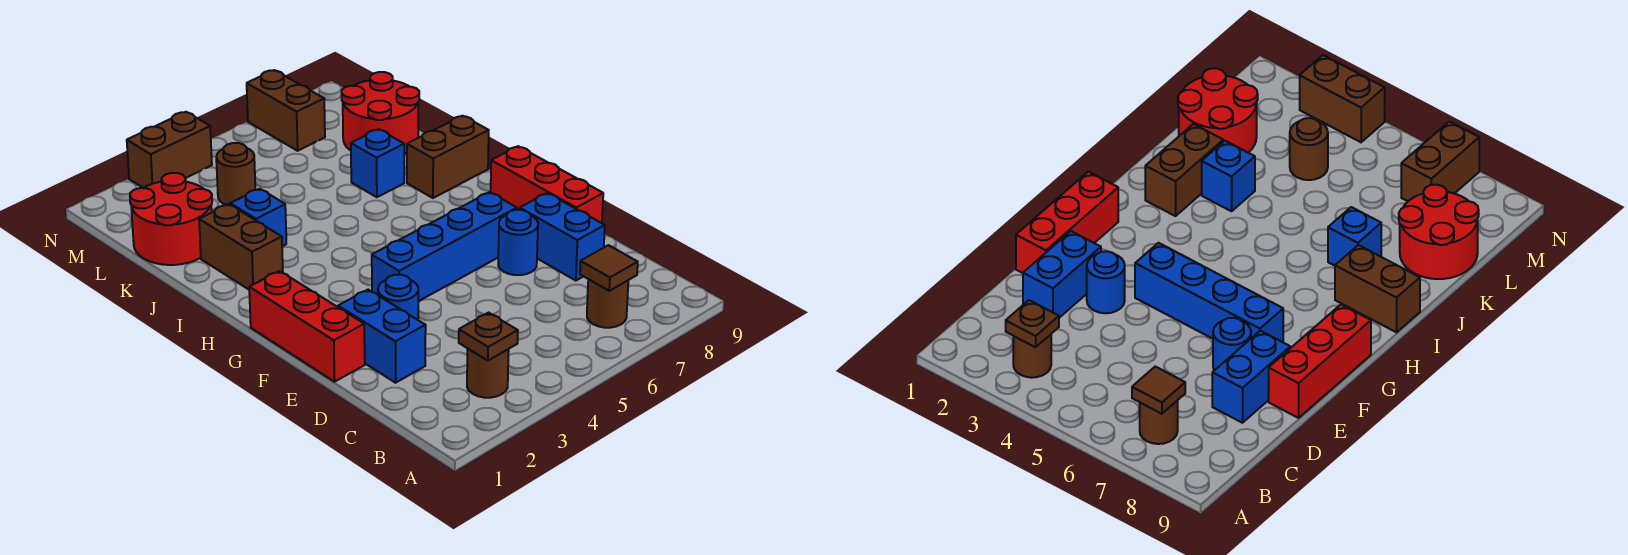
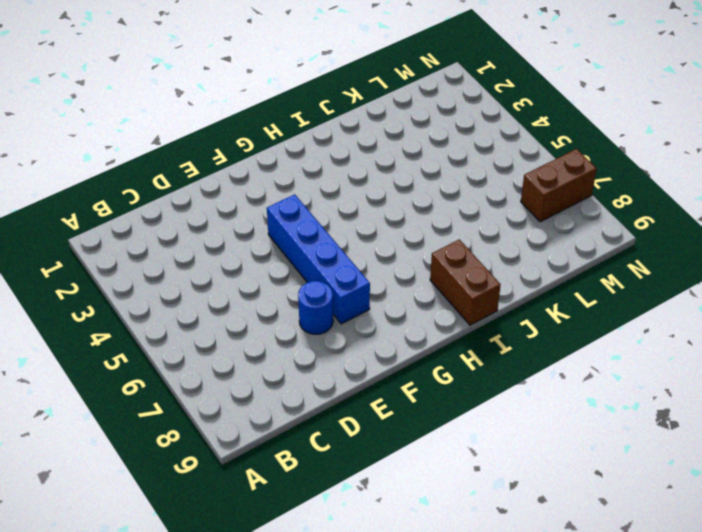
none -> brown round brick B3 level 1
none -> brown round brick B7 level 1
none -> blue brick D2:E2 level 1

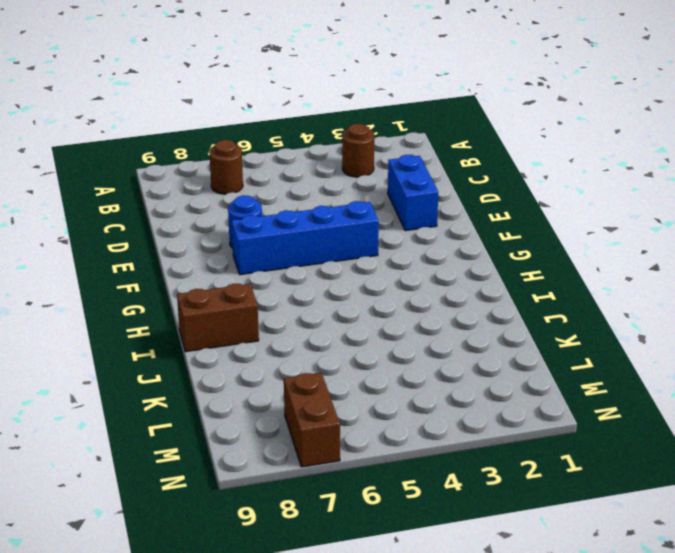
none -> blue brick D8:E8 level 1
none -> red brick E1:G1 level 1
none -> blue round brick E3 level 1

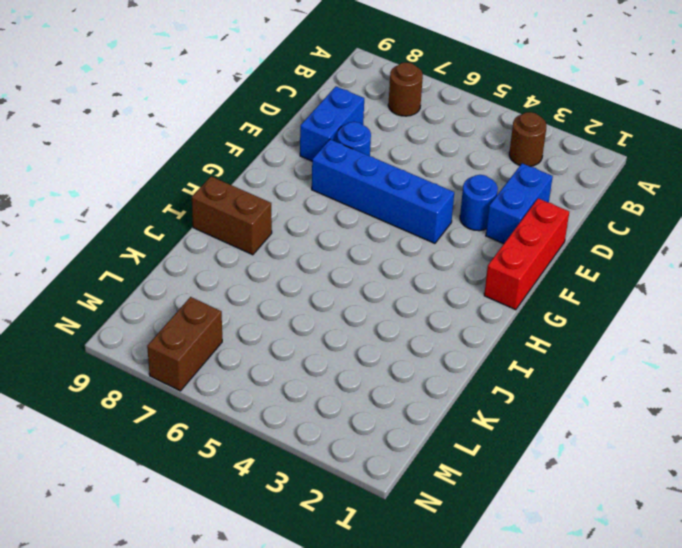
none -> red brick E9:G9 level 1
none -> brown brick I2:J2 level 1
none -> blue brick J3 level 1

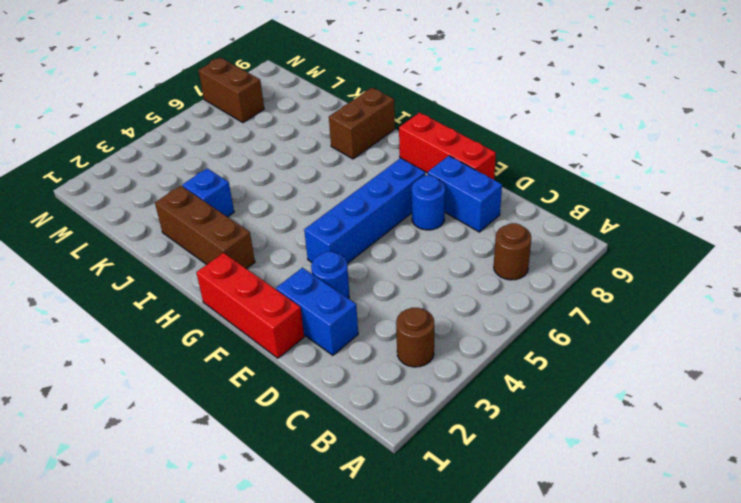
brown brick H2:J2 level 1 -> brown brick I2:J2 level 1
none -> blue brick J7 level 1
none -> red round brick K1:L2 level 1
none -> red round brick K8:L9 level 1

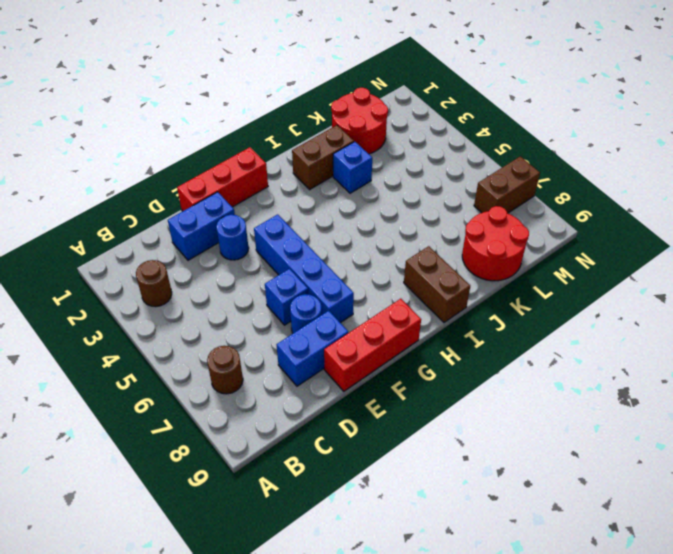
blue brick E6 level 1 -> blue brick J7 level 1
none -> brown round brick L4 level 1
none -> brown brick N3:N4 level 1
none -> brown plate B3 level 2

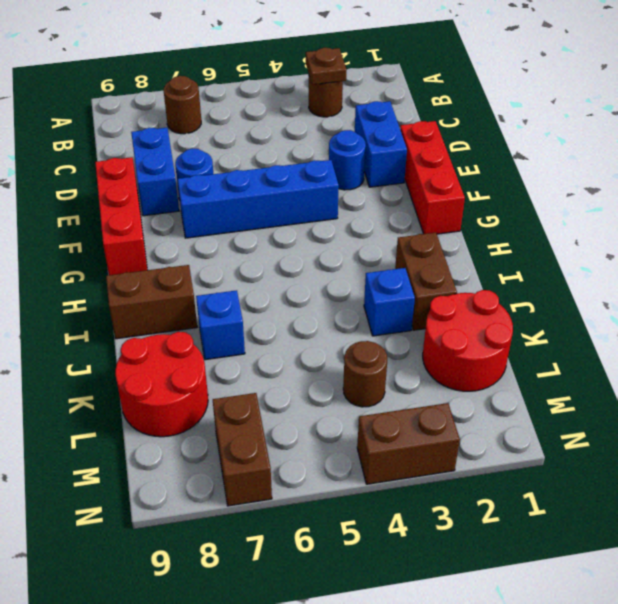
none -> brown tile B7 level 2

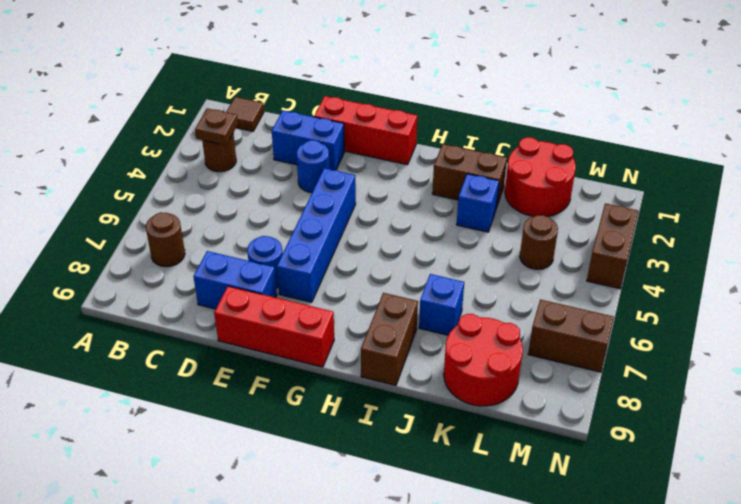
brown tile B1 level 1 -> brown tile B7 level 2

